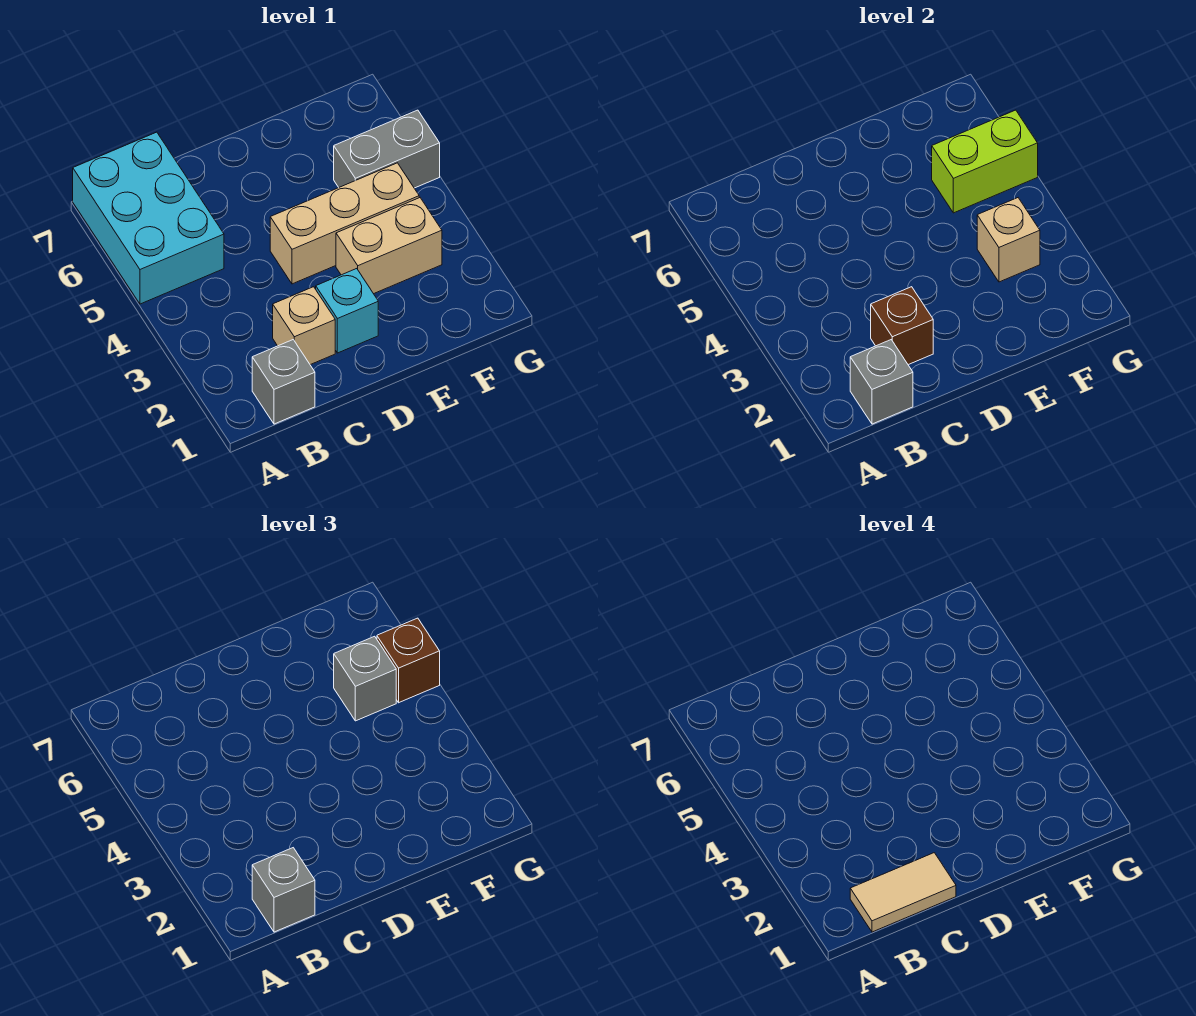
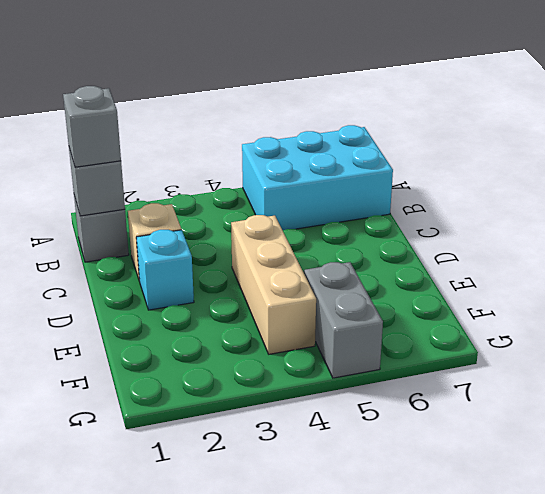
none -> tan brick E3:F3 level 1
none -> brown brick C2 level 2
none -> tan brick F3 level 2

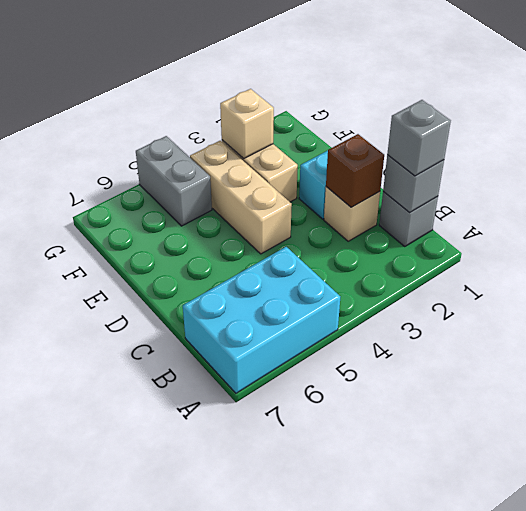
none -> lime brick F5:G5 level 2
none -> grey brick F5 level 3
none -> brown brick G5 level 3

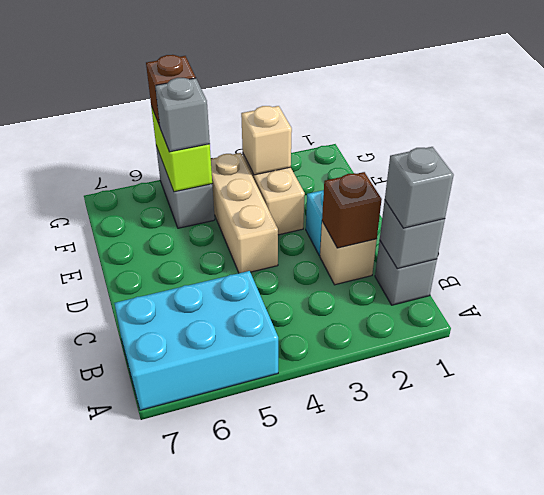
none -> tan tile B1:C1 level 4

